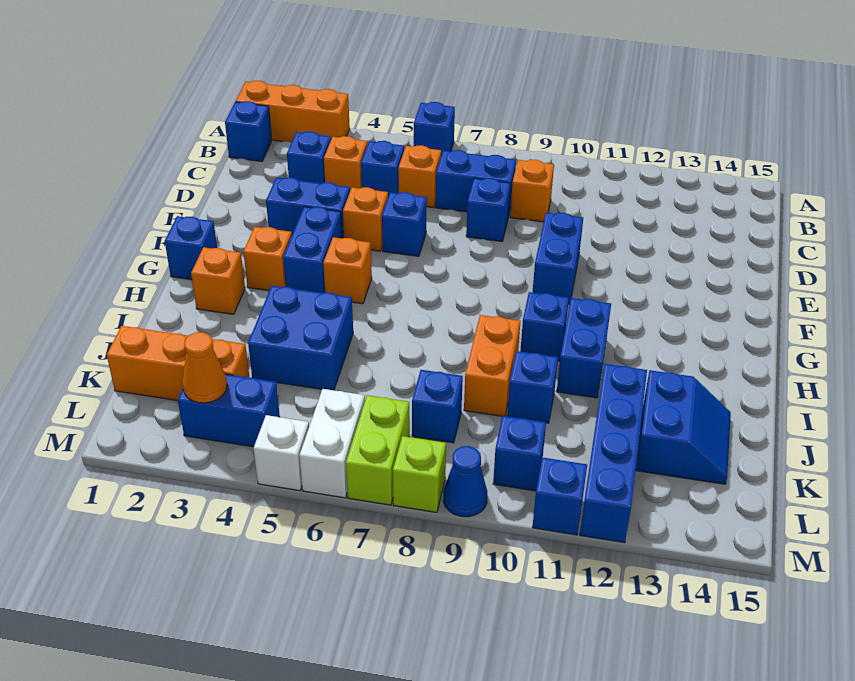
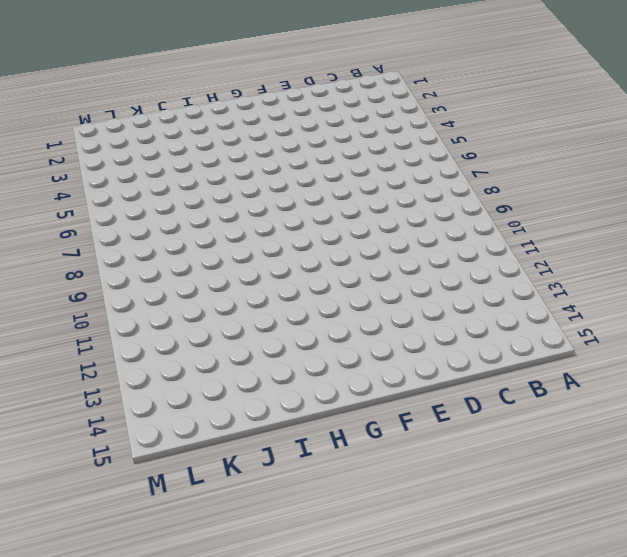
none -> orange brick A1:A3 level 1
none -> blue brick A6 level 1
none -> blue brick B1 level 1
none -> blue brick C3 level 1

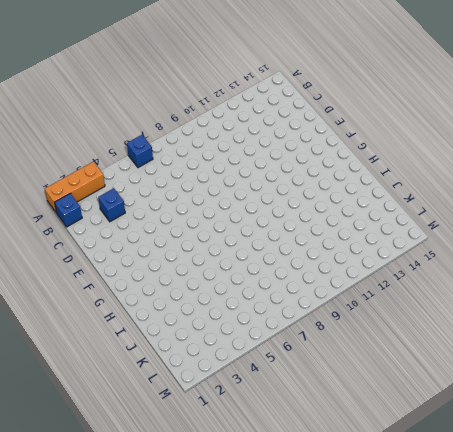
none -> orange brick C4 level 1
none -> blue brick C5 level 1
none -> orange brick C6 level 1
none -> blue brick C7:C8 level 1

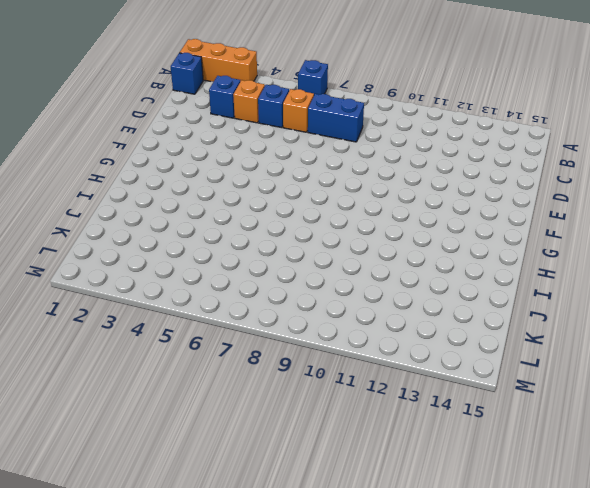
none -> orange brick C9 level 1
none -> blue brick D8 level 1
none -> blue brick E3:E4 level 1
none -> orange brick E5 level 1

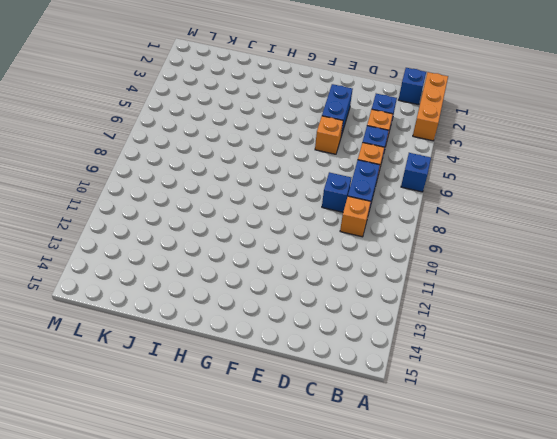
none -> blue brick E6 level 1
none -> blue brick E10:F10 level 1
none -> blue brick F4:G4 level 1
none -> blue brick G1 level 1

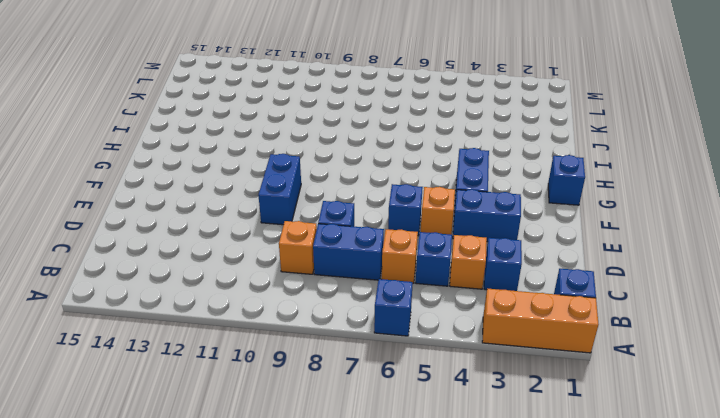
none -> orange brick G3 level 1
none -> orange brick G5 level 1
none -> orange brick H2 level 1
none -> blue brick H10 level 1

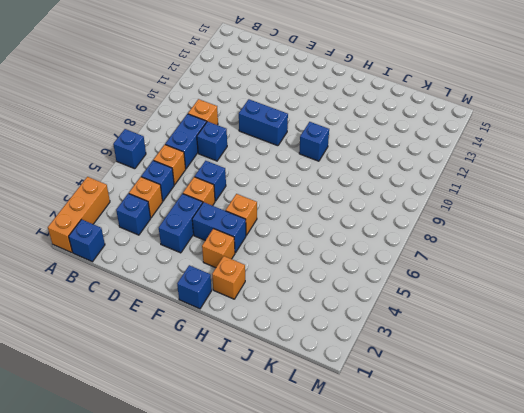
none -> blue brick H11:I11 level 1
none -> blue brick I4:J5 level 1
none -> orange brick I9:J9 level 1
none -> blue brick J10 level 1

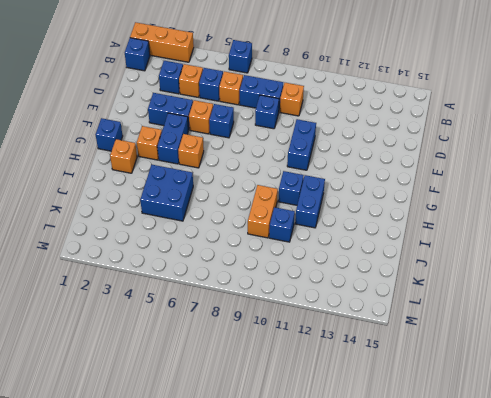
none -> blue brick J12:M12 level 1
none -> blue slope J13:K14 level 1 top 13
none -> orange brick K1:K3 level 1
none -> blue brick K8 level 1

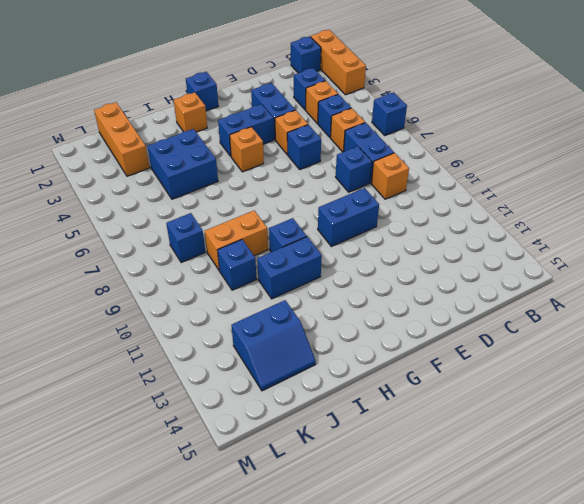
none -> orange brick G3 level 1
none -> blue brick J12:M12 level 1
none -> blue brick L3:L4 level 1
none -> white brick L6:M6 level 1

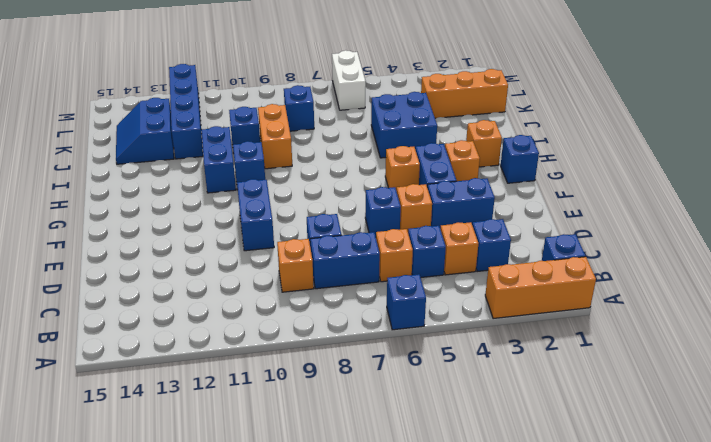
none -> blue brick L3:L4 level 1
none -> lime brick L7:M7 level 1
none -> blue brick L10 level 1
none -> white brick M5 level 1

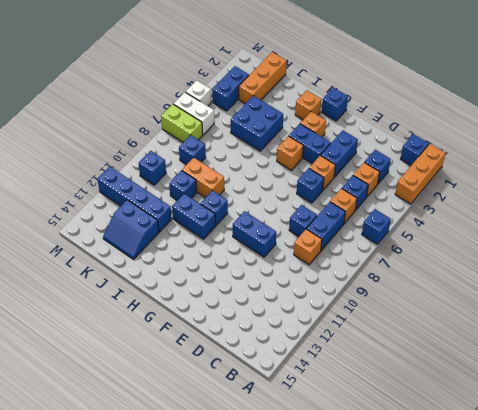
none -> lime brick M8 level 1
none -> blue cone M9 level 1
none -> blue brick M11 level 1
none -> orange cone L3 level 2

